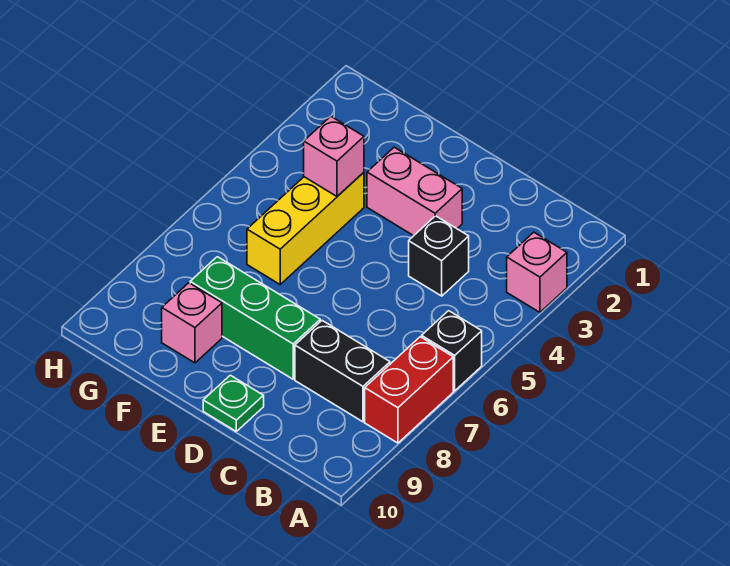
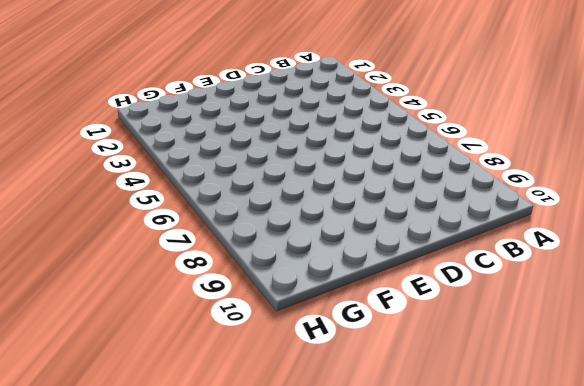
none -> pink brick A3 level 1
none -> black brick A6 level 1

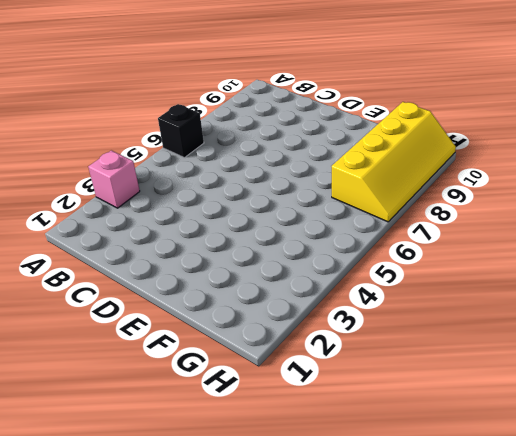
yellow slope G7:H10 level 1 top G -> none
none -> red brick A7:A8 level 1
none -> black brick B8:C8 level 1

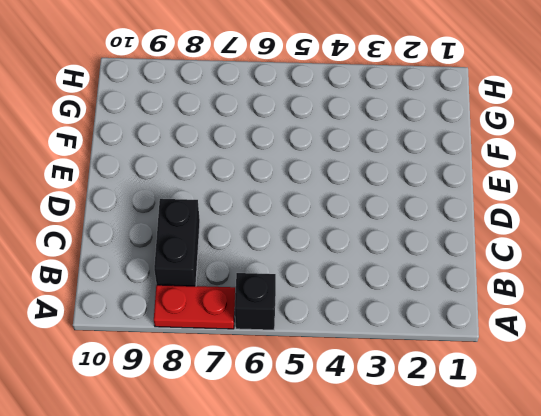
red plate A7:A8 level 1 -> red brick A7:A8 level 1
none -> pink brick A3 level 1
none -> black brick C4 level 1

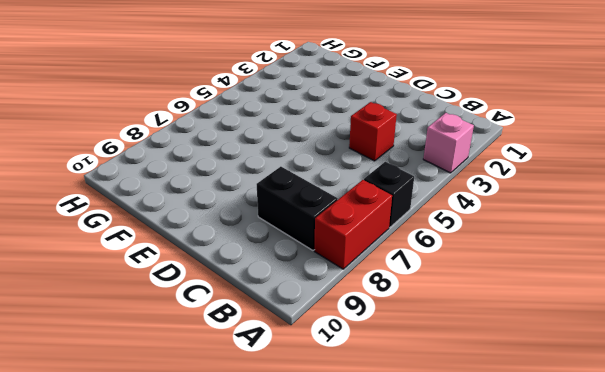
red brick C4 level 1 -> black brick C4 level 1
none -> pink brick D3:E3 level 1
none -> green brick D8:F8 level 1

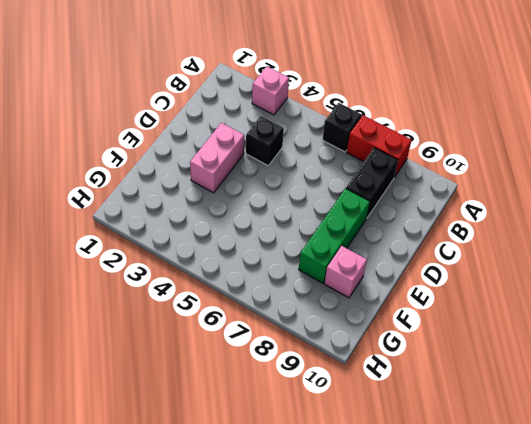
none -> green plate D10 level 1
none -> yellow brick F4:F6 level 1

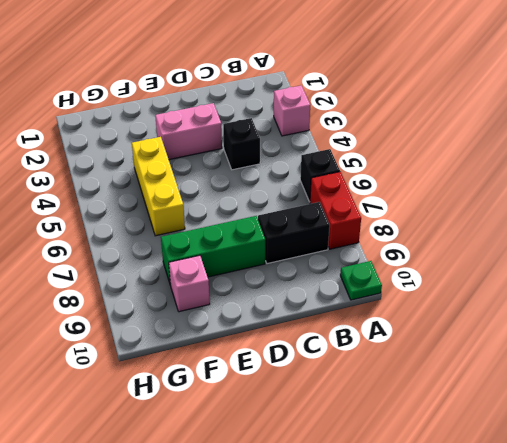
green plate A10 level 1 -> green plate D10 level 1
none -> pink brick F4 level 2

